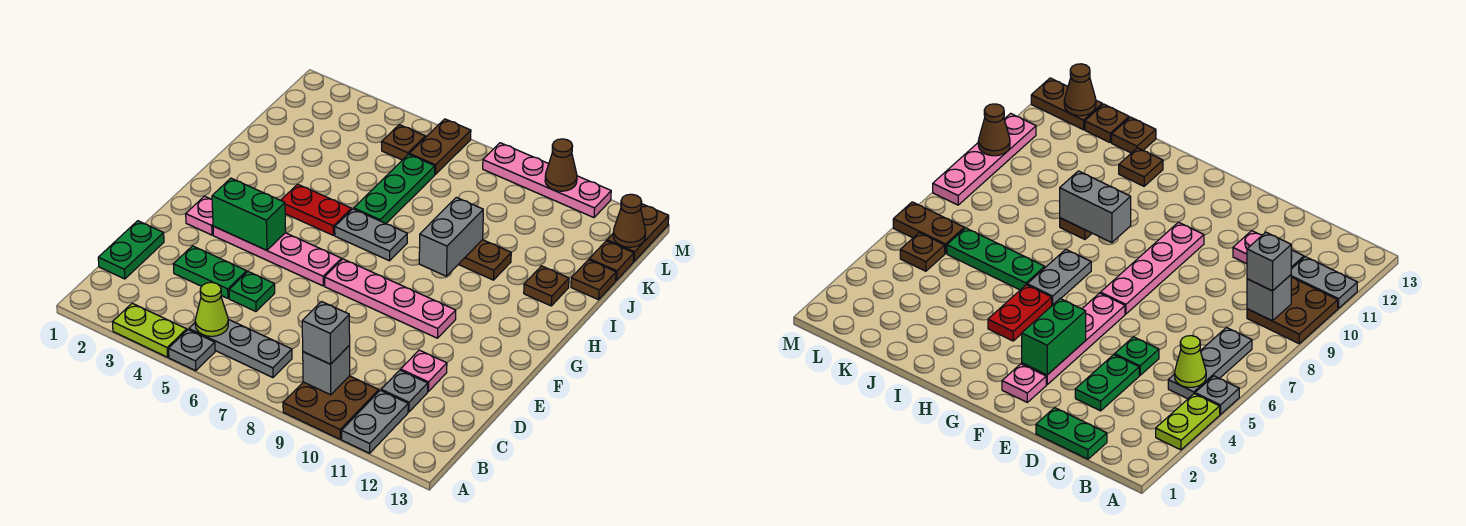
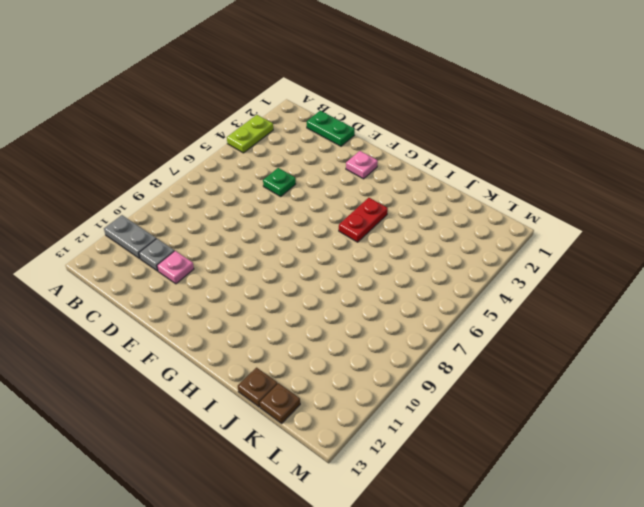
none -> grey plate A5 level 1
none -> brown plate A9:B10 level 1
none -> grey plate B5:B7 level 1
none -> green plate D3:D4 level 1

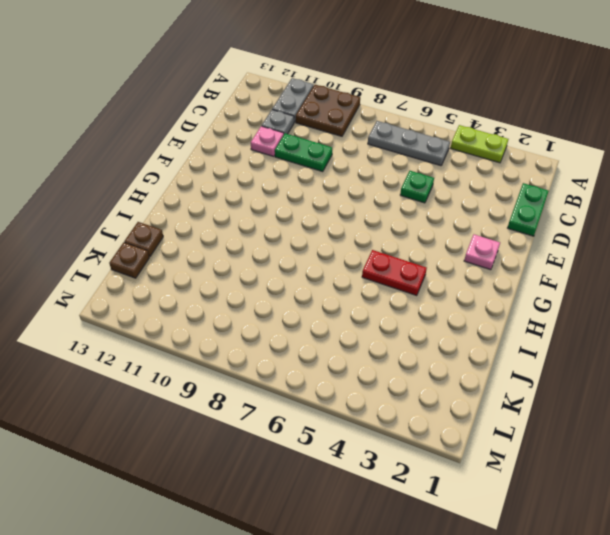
green plate D9:D10 level 1 -> green plate D3:D4 level 1
none -> grey plate A5 level 1
none -> pink plate F3:F6 level 1
none -> pink plate F7:F10 level 1
none -> grey plate H6:H7 level 1

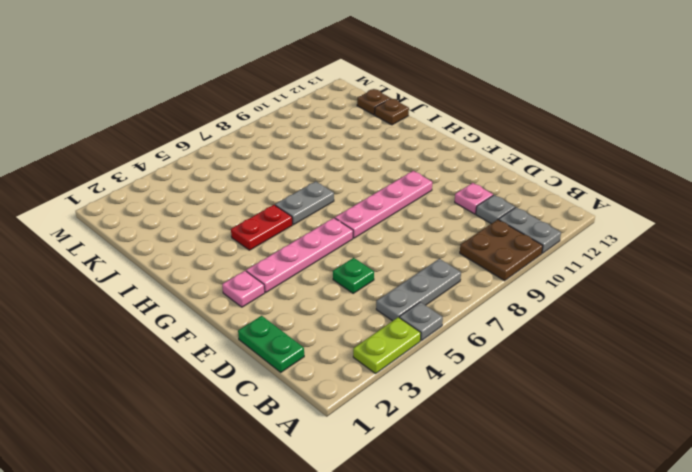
none -> green plate D3:D4 level 1
none -> green plate I6:K6 level 1
none -> brown plate I9:I10 level 1
none -> brown plate I12 level 1

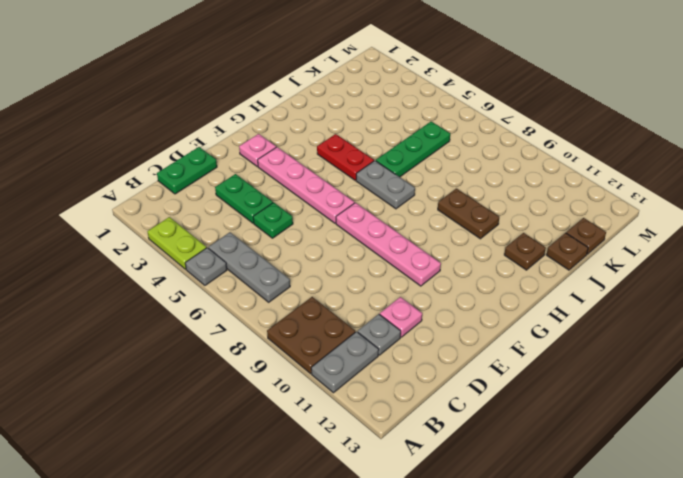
none -> brown plate L5 level 1
none -> brown plate L6:M6 level 1
none -> brown plate L13:M13 level 1
none -> pink plate M8:M11 level 1

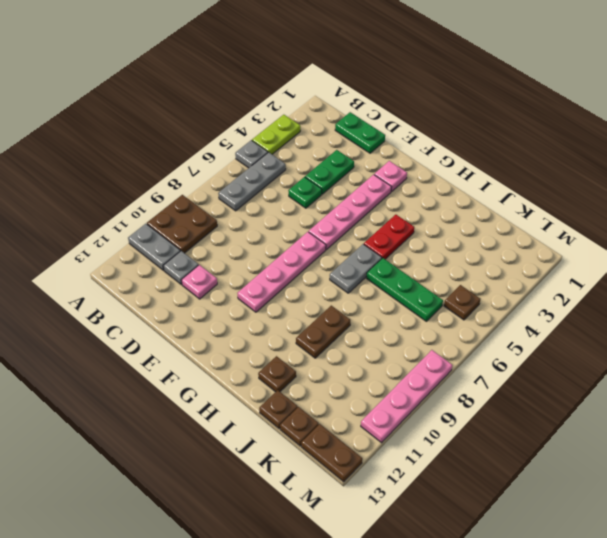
none -> brown plate L6:M6 level 1
none -> lime cone B5 level 2
none -> grey brick B9 level 2
none -> green brick F3:F4 level 2

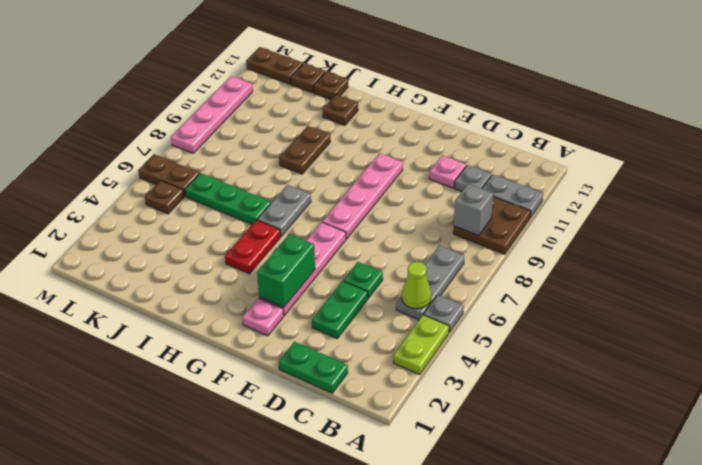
none -> grey brick H9:I9 level 2
none -> brown cone L13 level 2
none -> brown cone M10 level 2
none -> grey brick B9 level 3

